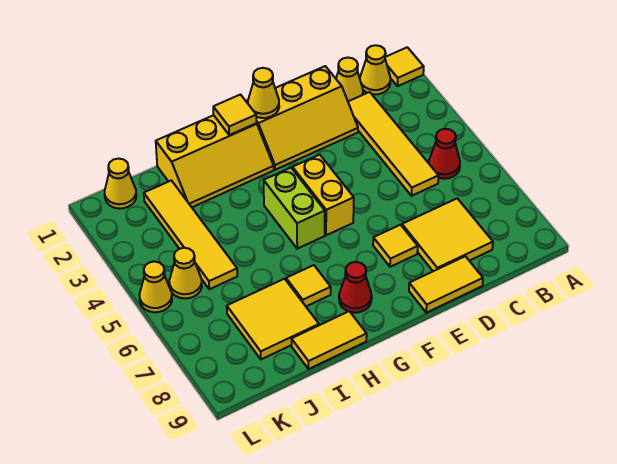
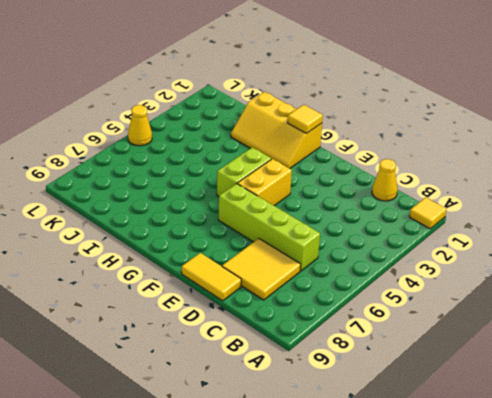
lime brick C6:F6 level 1 -> none
none -> yellow cone B1 level 1
none -> red cone B5 level 1
none -> yellow tile C2:C5 level 1

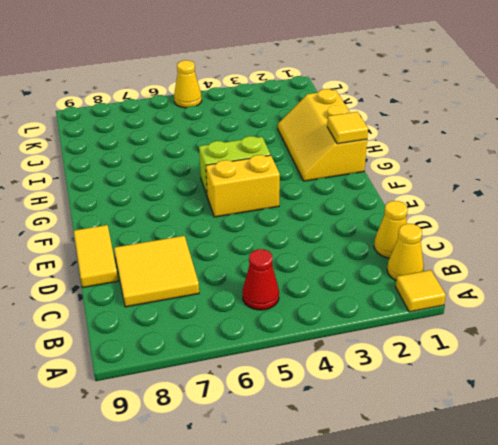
none -> yellow tile C2:C5 level 1
none -> yellow slope D1:F2 level 1 top 1
none -> yellow tile E7 level 1

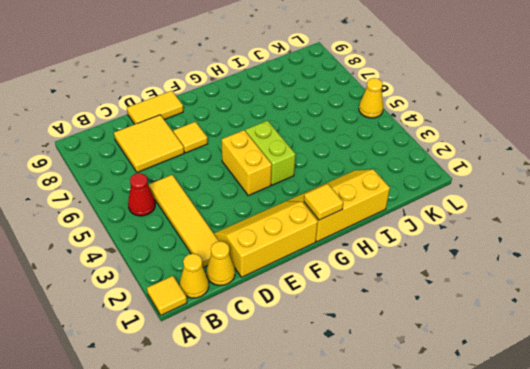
none -> red cone G8 level 1
none -> yellow tile H7 level 1
none -> yellow tile H9:I9 level 1

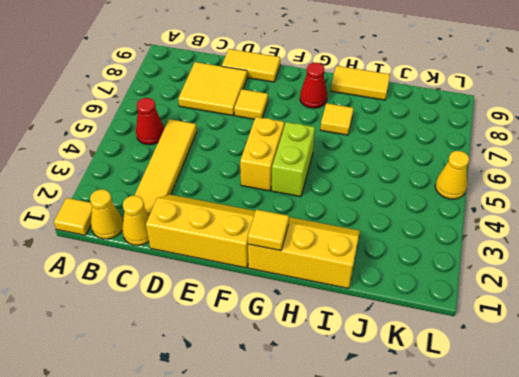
none -> yellow tile I7:J8 level 1
none -> yellow tile J2:J5 level 1
none -> yellow cone K1 level 1

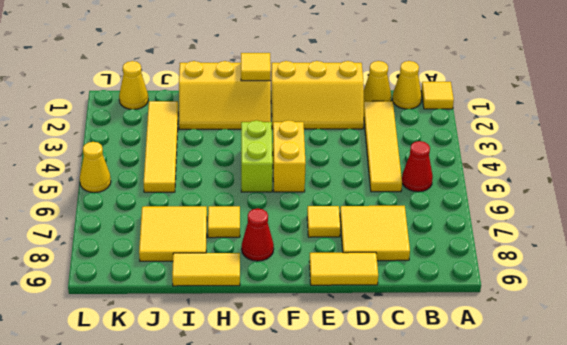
none -> yellow cone K5 level 1
none -> yellow cone F1 level 2

